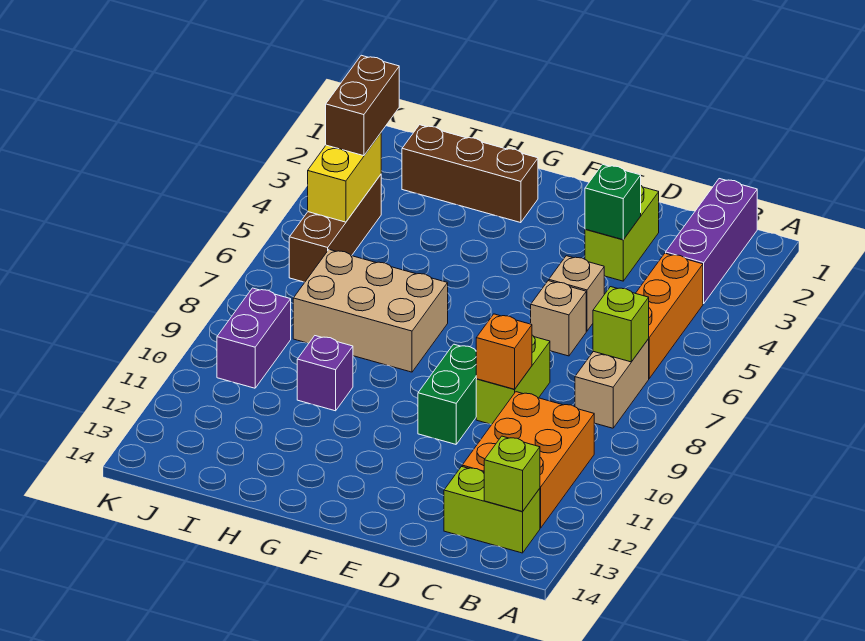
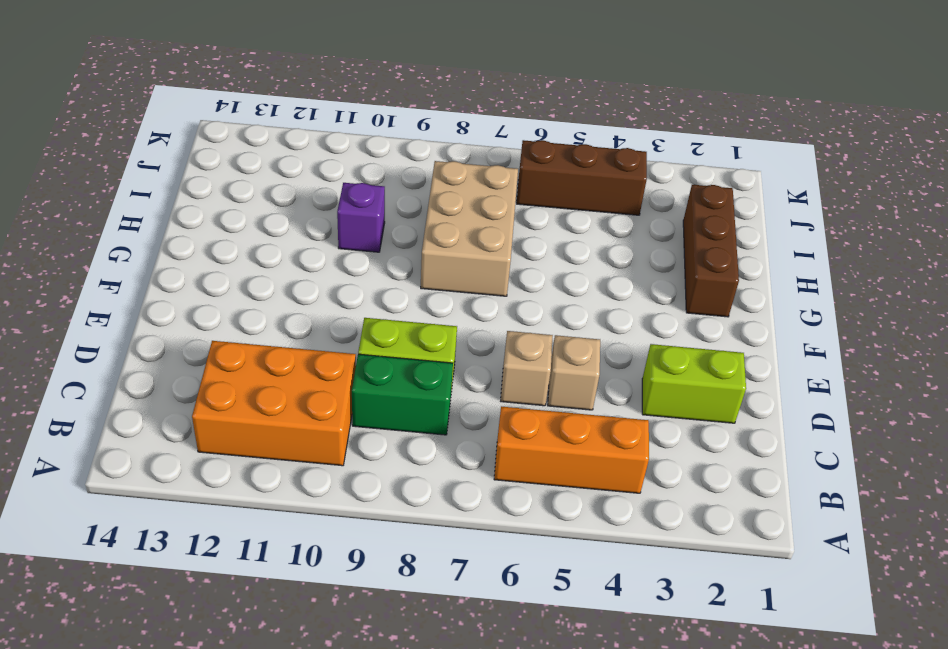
green brick C8:C9 level 1 -> green brick E9:E10 level 1
none -> purple brick B1:B3 level 1
none -> tan brick B7:B8 level 1
none -> lime brick B13:C13 level 1

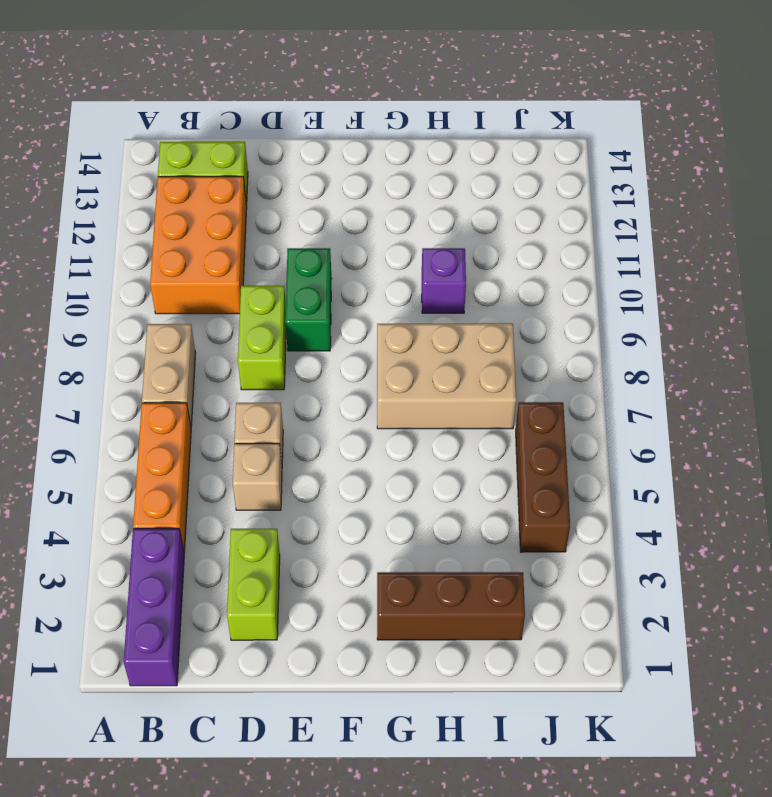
none -> purple brick J9:J10 level 1
none -> lime brick B7 level 2
none -> lime brick B13 level 2

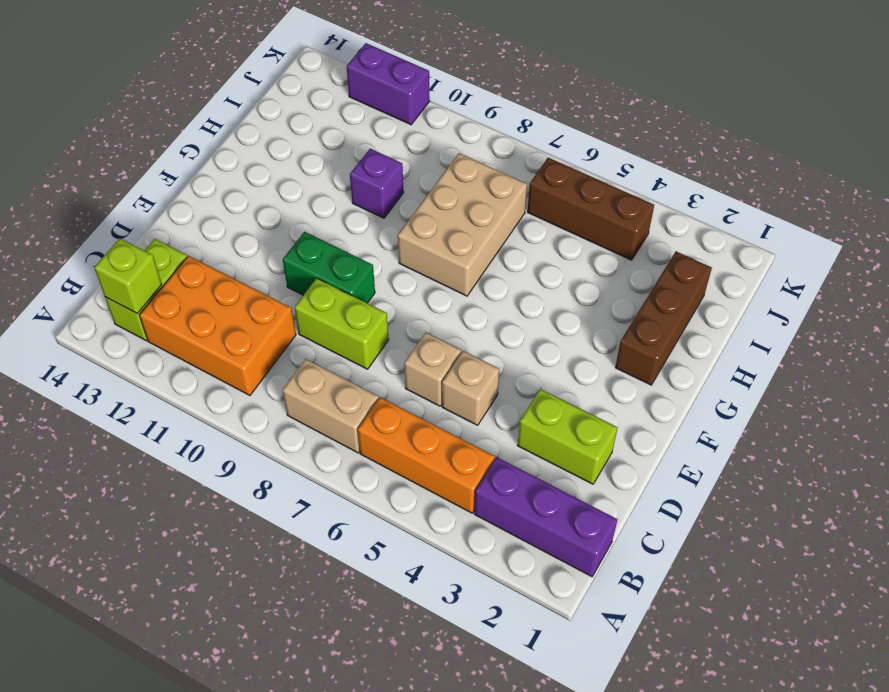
purple brick K11:K12 level 1 -> purple brick J9:J10 level 1
none -> lime brick B7 level 2
none -> green brick D3 level 2
none -> orange brick D9 level 2

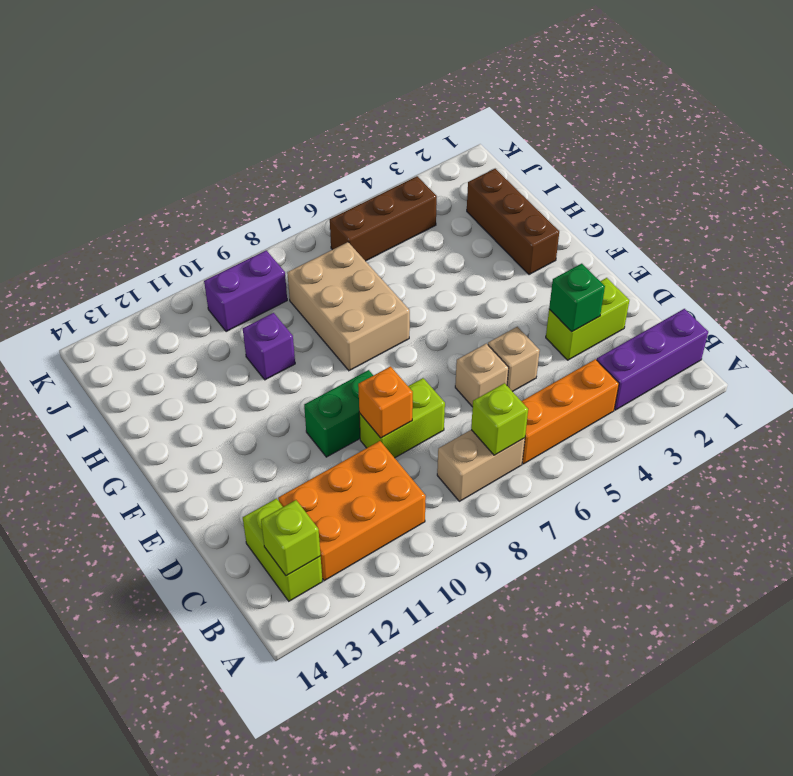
none -> yellow brick J4:J5 level 2
none -> brown brick J3:J4 level 3

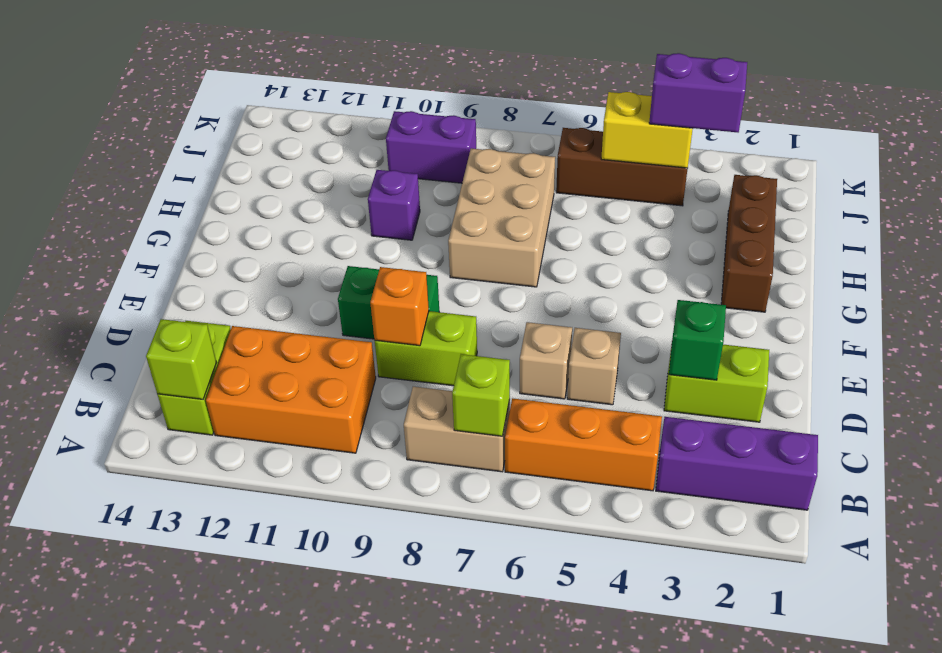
purple brick J3:J4 level 3 -> brown brick J3:J4 level 3

